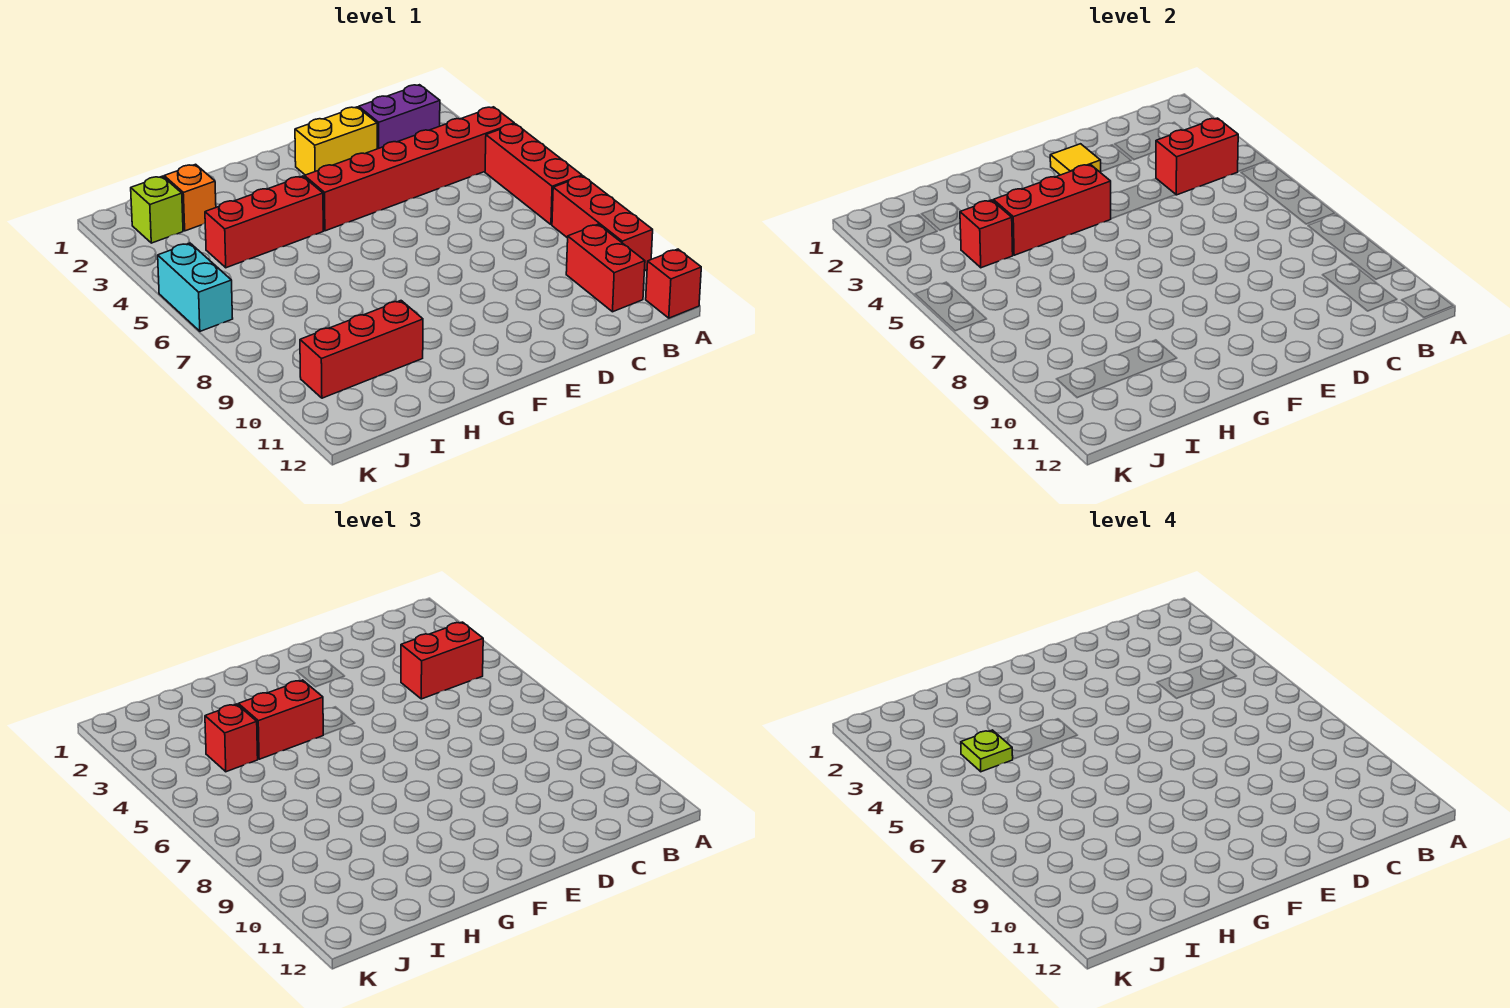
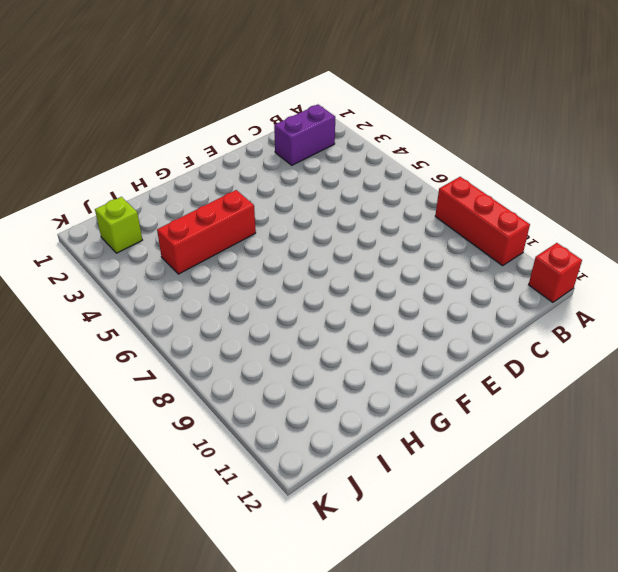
none -> red brick A4:F4 level 1
none -> red brick A5:A7 level 1
none -> red brick B10:B11 level 1

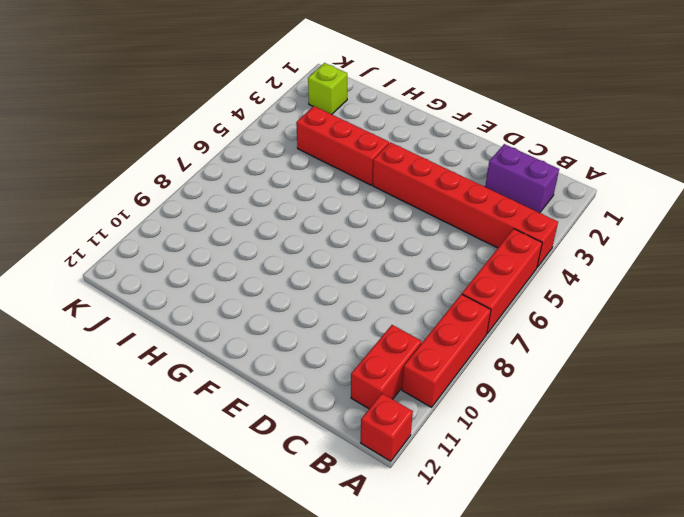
none -> yellow brick D2:E2 level 1
none -> red brick H10:J10 level 1
none -> orange brick I2 level 1

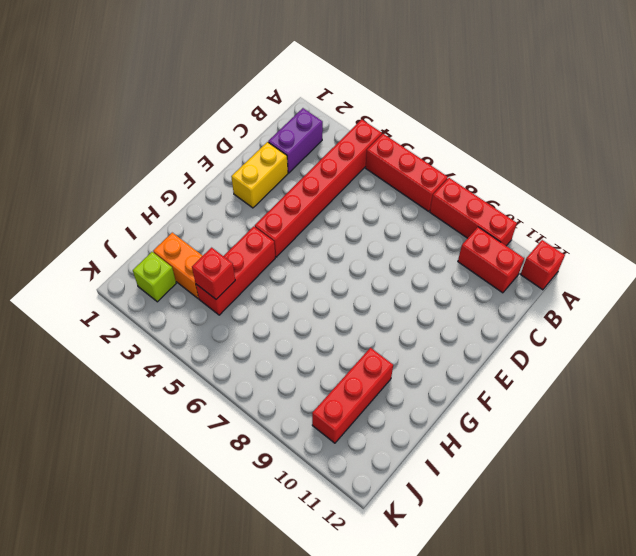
orange brick I2:I3 level 1 -> orange brick I2 level 1
none -> cyan brick K5:K6 level 1
none -> red brick B4:C4 level 2
none -> yellow tile E2 level 2

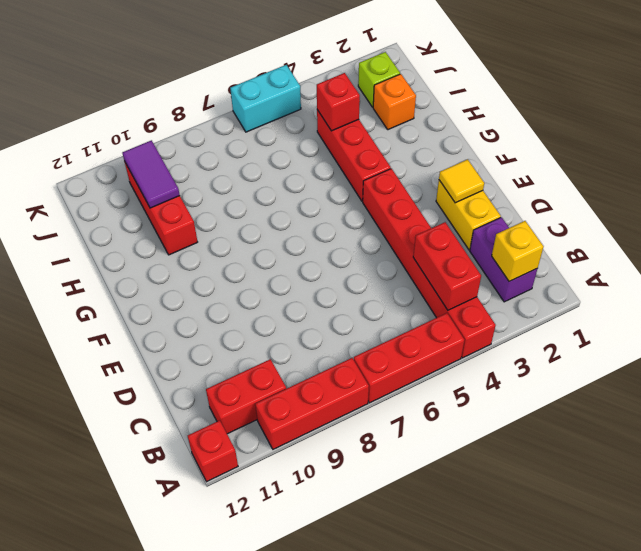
yellow brick B2 level 2 -> none
purple tile I10:J10 level 2 -> none
none -> red brick F4:H4 level 2
none -> red brick B4:C4 level 3
none -> red brick G4:H4 level 3

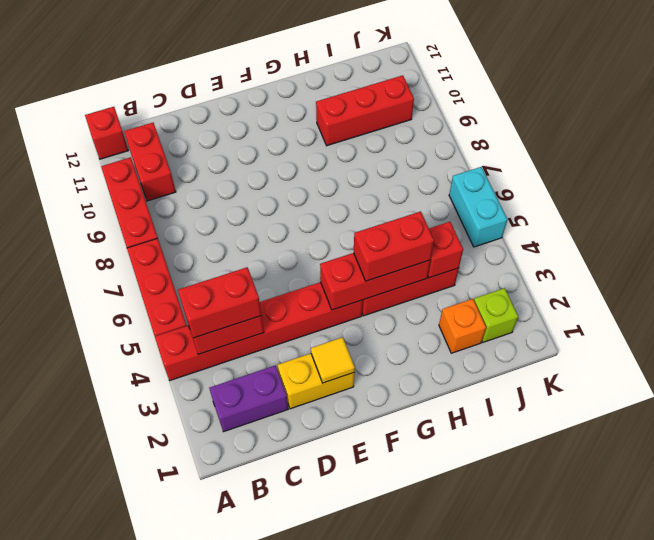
none -> red brick I4 level 3
none -> lime plate I4 level 4

